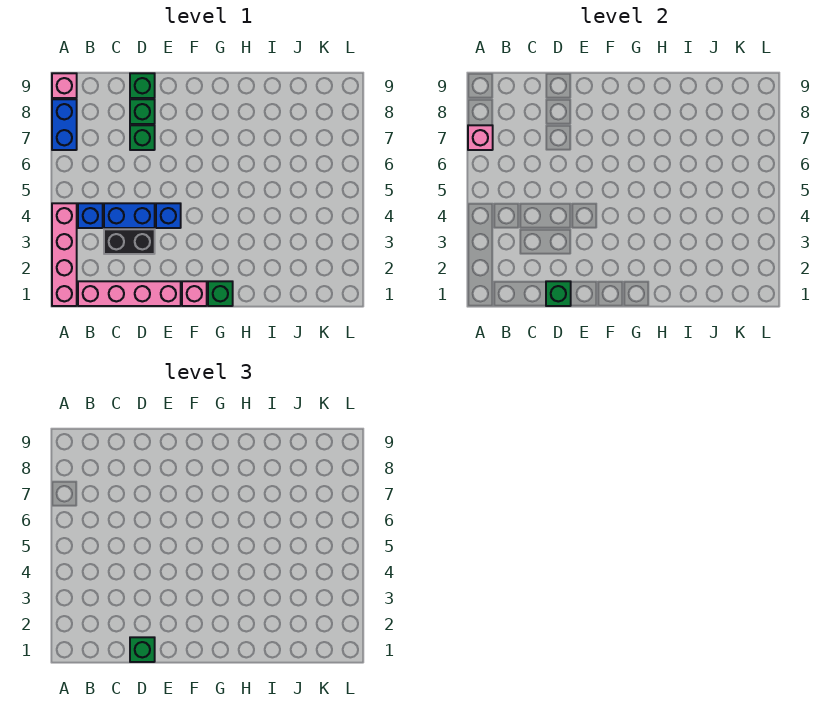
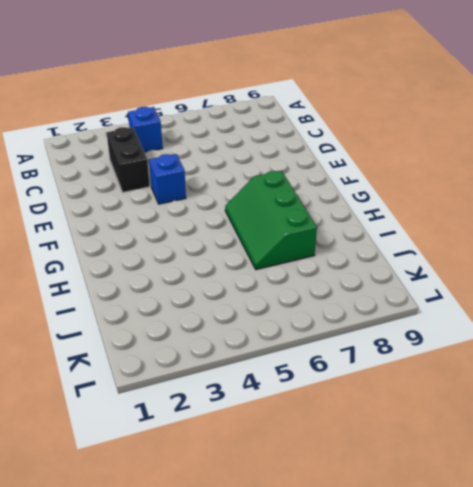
green slope G6:I7 level 1 top 7 -> none
none -> pink brick A1:A4 level 1
none -> blue brick A7:A8 level 1
none -> pink brick A9 level 1

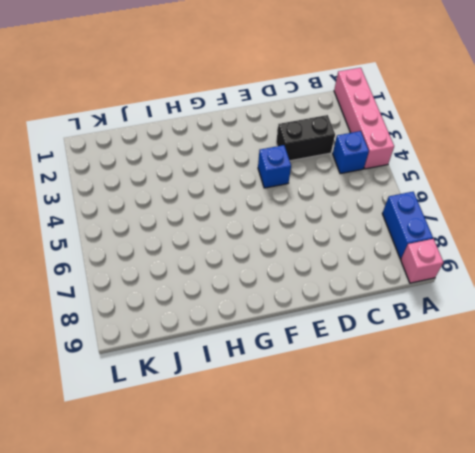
none -> pink brick B1:E1 level 1
none -> blue brick C4:D4 level 1
none -> green brick D7 level 1

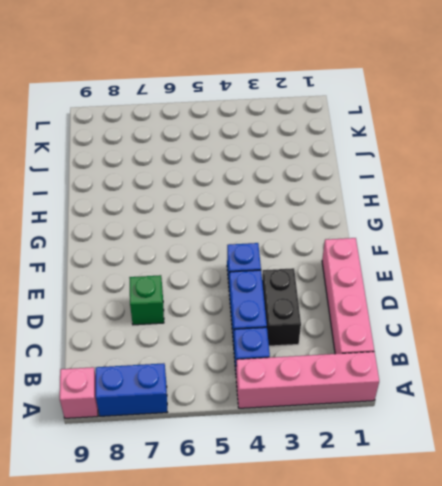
none -> green brick D8 level 1
none -> green brick D9 level 1
none -> pink brick F1 level 1

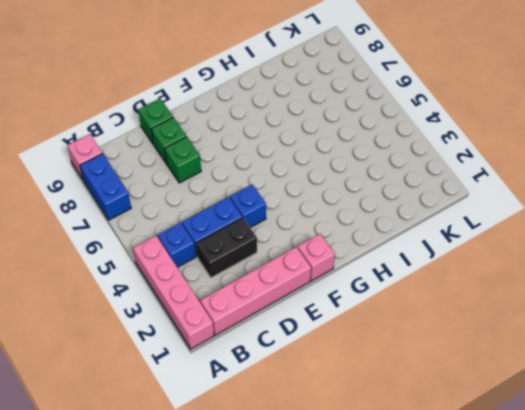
none -> green brick G1 level 1
none -> pink brick A7 level 2
none -> green brick D1 level 2

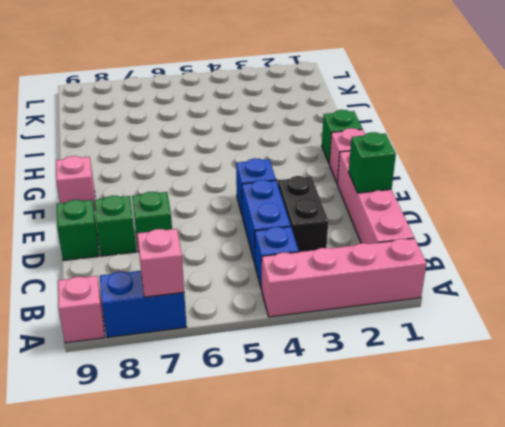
pink brick F9 level 1 -> none
none -> green brick D1 level 3

